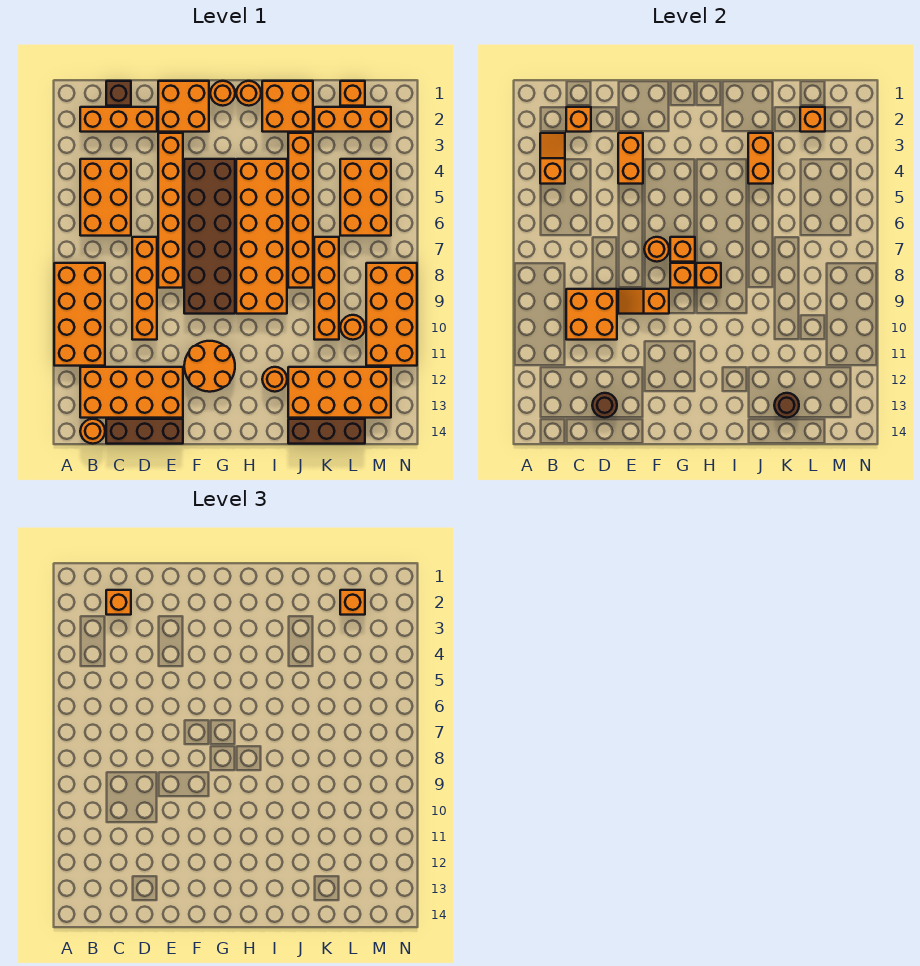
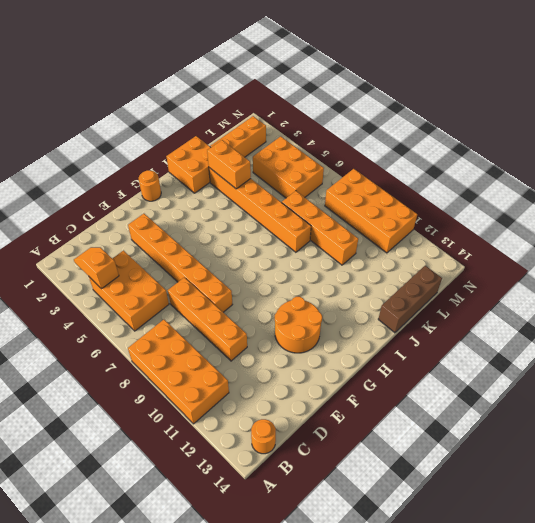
none -> orange brick B2:D2 level 1
none -> orange brick B12:E13 level 1
none -> brown brick C1 level 1
none -> brown brick C14:E14 level 1

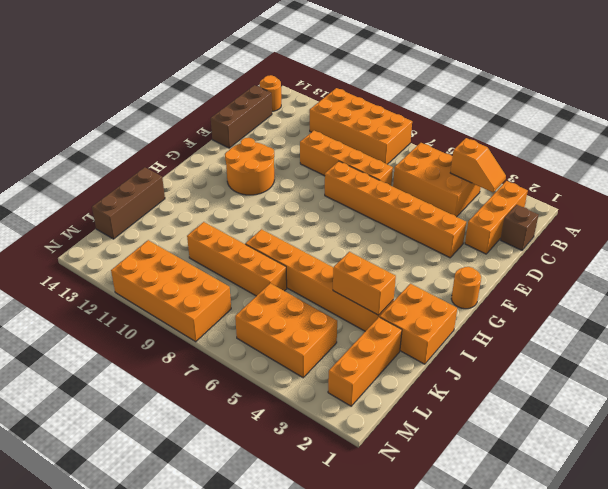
none -> orange brick B12:E13 level 1
none -> orange brick E1:F2 level 1
none -> brown brick F4:G9 level 1
none -> orange round brick H1 level 1

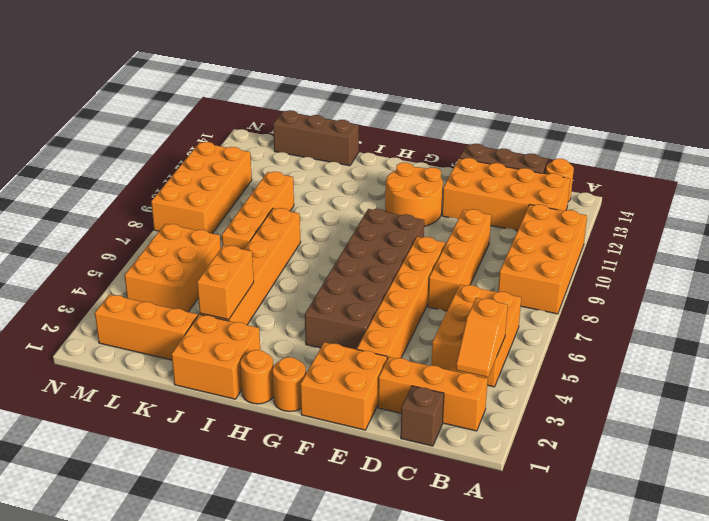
none -> orange brick H4:I9 level 1
none -> orange round brick I12 level 1
none -> orange brick J12:M13 level 1
none -> orange brick L1 level 1

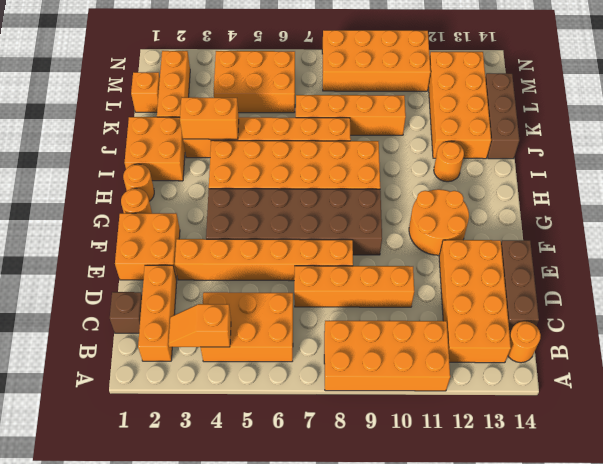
none -> orange round brick L10 level 1
none -> orange brick C2 level 2
none -> orange brick C9:D10 level 2
none -> brown round brick D13 level 2

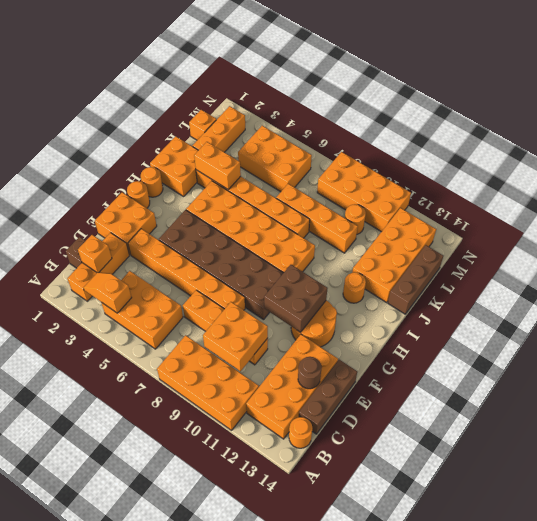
brown brick F10:G11 level 2 -> none
none -> orange brick E3:E4 level 2
none -> orange slope E9:F9 level 2 top F
none -> orange round brick F7 level 2
none -> orange brick G7 level 2

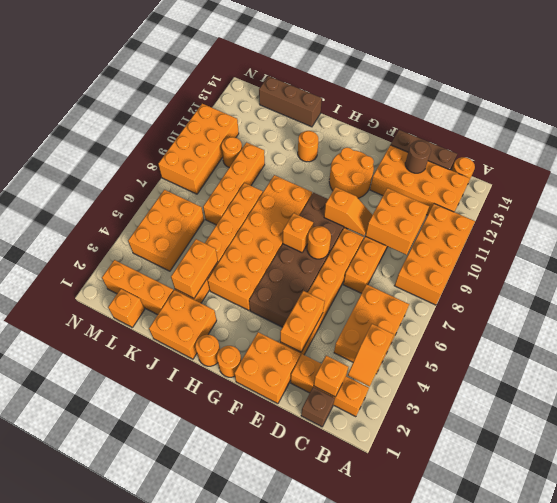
none -> orange brick J12:M13 level 1
none -> orange brick G8 level 2
none -> orange brick H8 level 2
none -> brown round brick K13 level 2

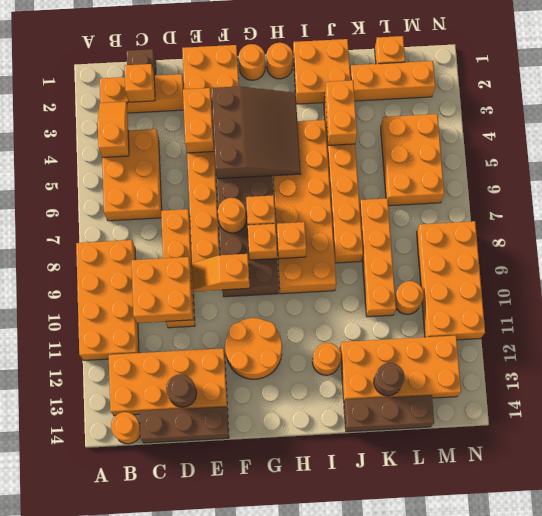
brown slope F3:H5 level 2 top F -> none
none -> orange brick L2 level 2
none -> orange brick C2 level 3
none -> orange brick L2 level 3

